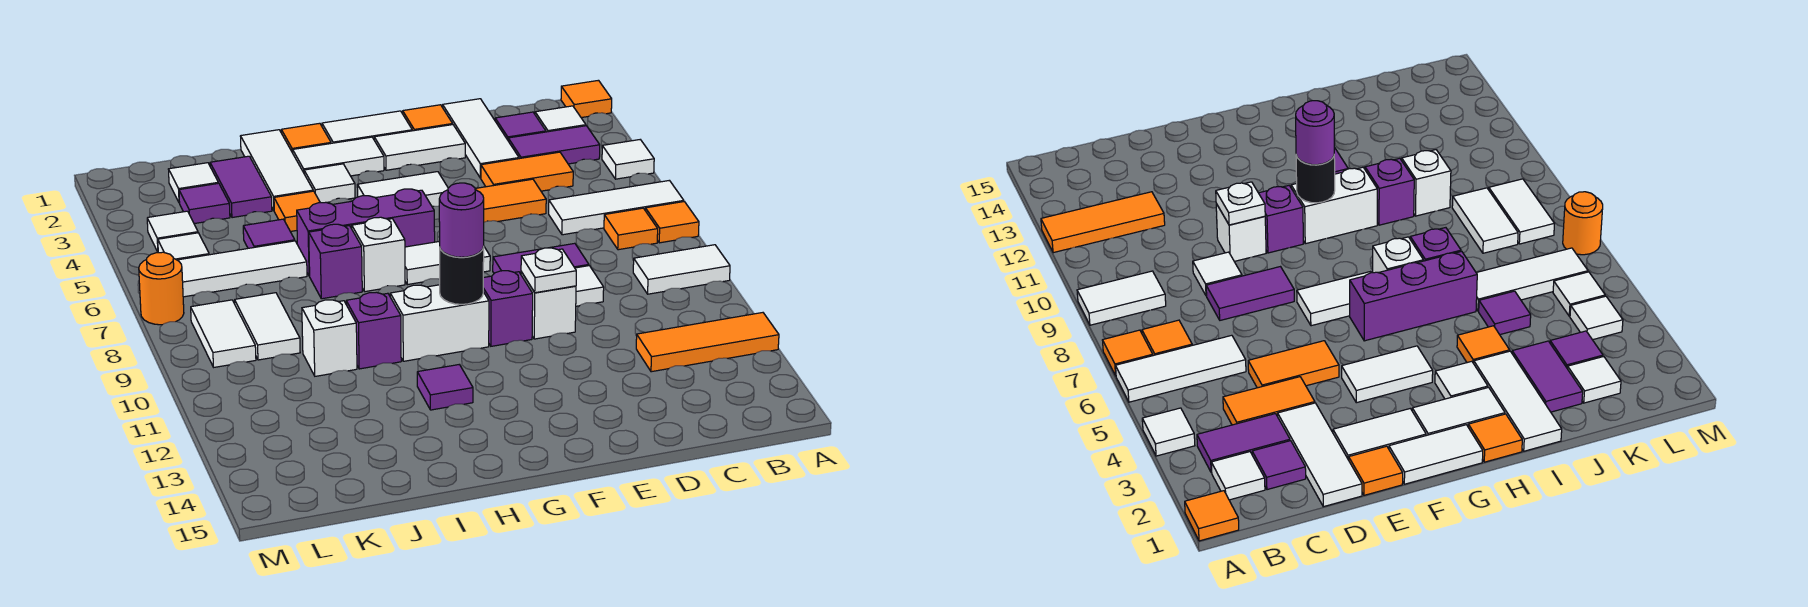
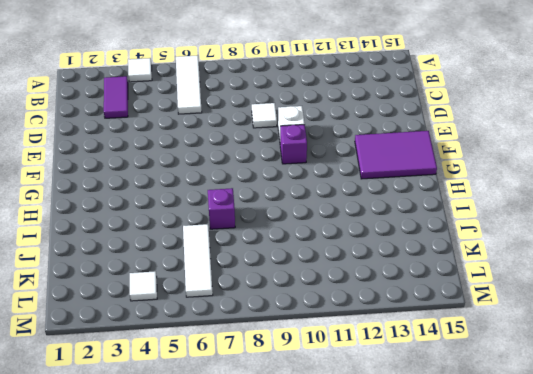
purple tile F13:G15 level 1 -> none
none -> orange tile A1 level 1
none -> orange tile A7 level 1
none -> white tile A9:B9 level 1
none -> orange tile A12:C12 level 1

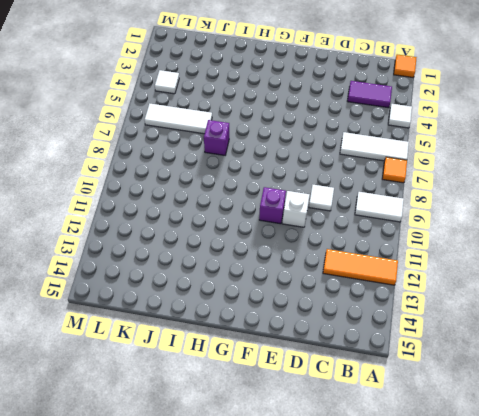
none -> white tile B2 level 1
none -> orange tile B7 level 1
none -> purple tile C2 level 1
none -> orange tile C4:D4 level 1

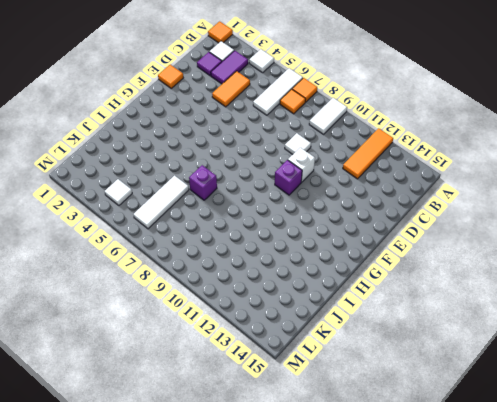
none -> white tile D1:D3 level 1
none -> orange tile D5:E5 level 1
none -> purple tile D8:E8 level 1
none -> white tile E2:F2 level 1

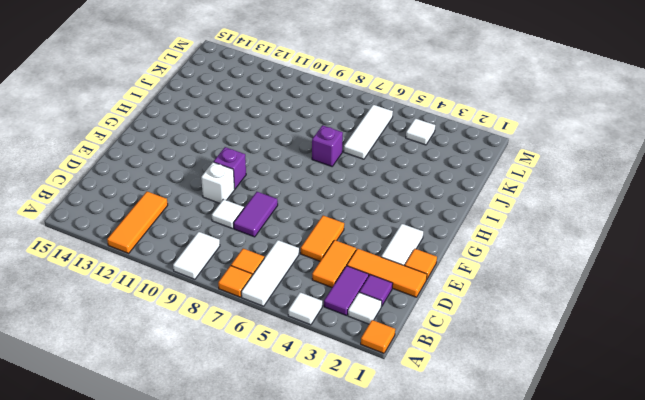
orange tile D1:D3 level 1 -> white tile D1:D3 level 1
none -> white tile F1:G1 level 1
none -> white tile F4:G4 level 1
none -> white tile F7:G7 level 1
none -> white tile G2:H2 level 1

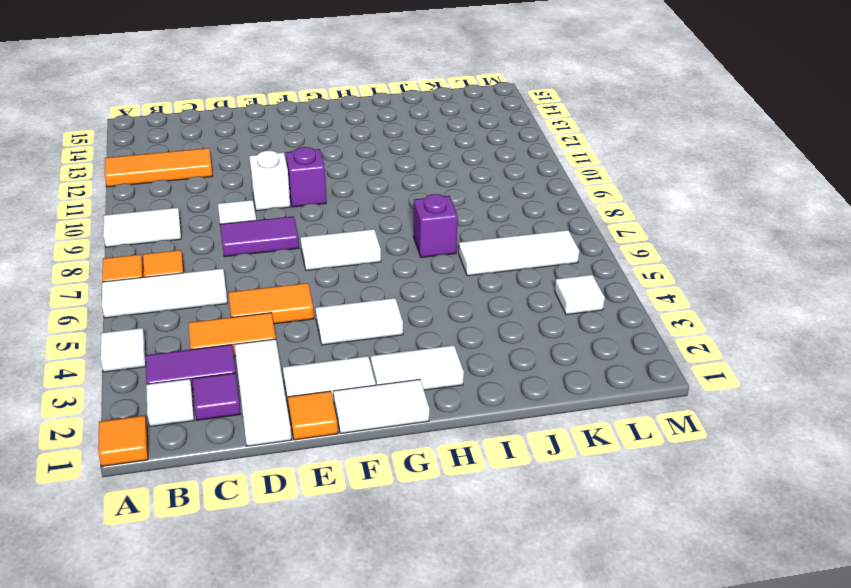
none -> purple brick G6:I6 level 1
none -> white brick G10:H10 level 1
none -> orange tile H1 level 1
none -> white tile H3 level 1

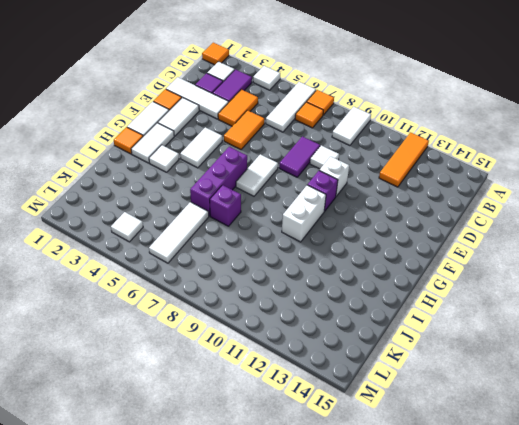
none -> white brick H7 level 1
none -> purple tile H12 level 1
none -> white tile I1:I3 level 1
none -> orange tile I4 level 1

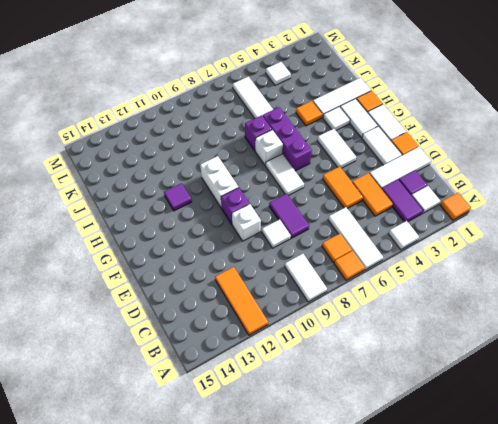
none -> purple brick I10 level 1
none -> purple tile J2:J3 level 1
none -> purple tile J5 level 1
none -> white brick J10 level 1

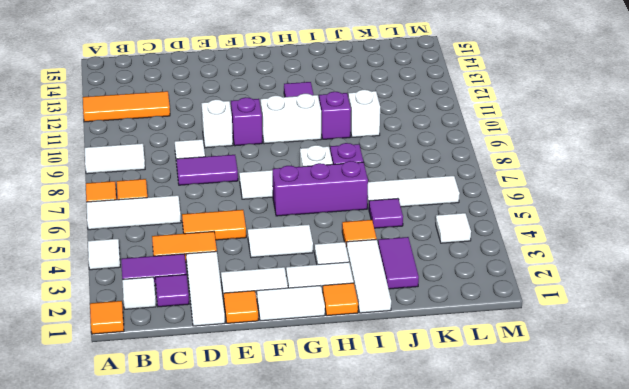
none -> white tile K2 level 1
none -> purple tile K3 level 1
none -> white tile K8:K9 level 1
none -> white tile L5 level 1

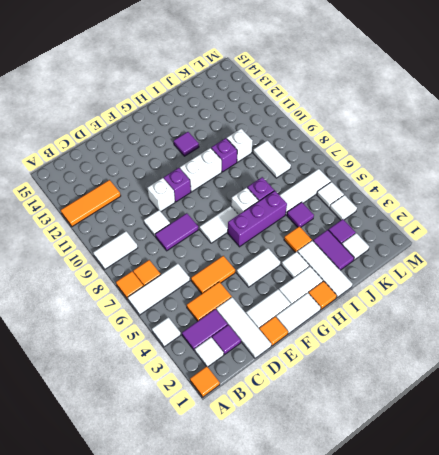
none -> white tile L8:L9 level 1
none -> orange round brick M7 level 1
none -> white plate E10 level 2
none -> black round brick G10 level 2

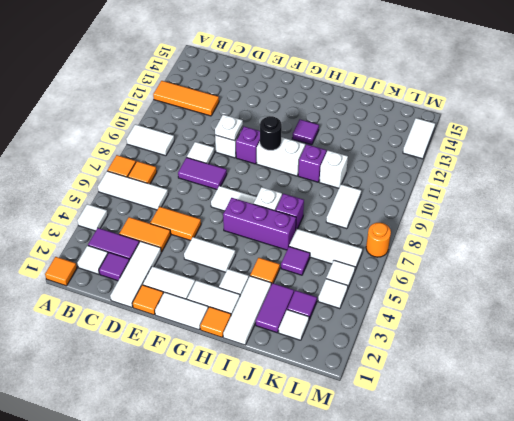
white tile M13:M14 level 1 -> white tile L8:L9 level 1
none -> purple round brick G10 level 3

